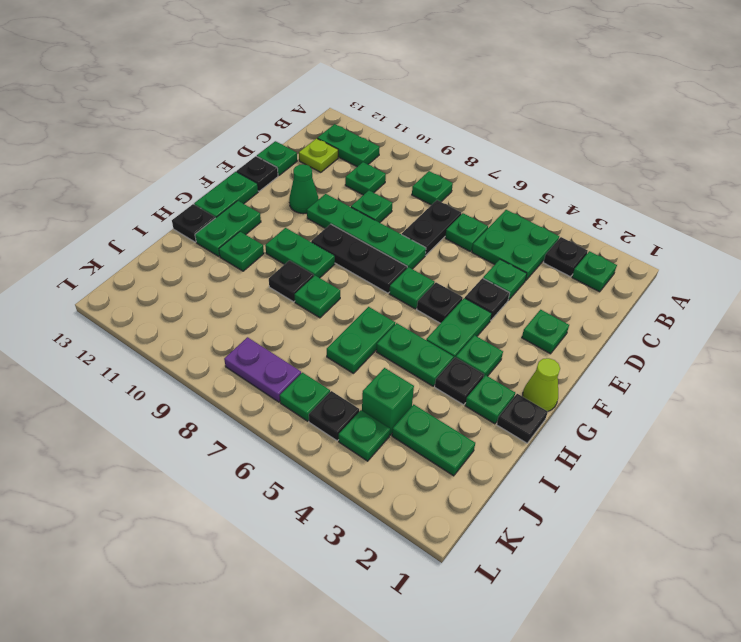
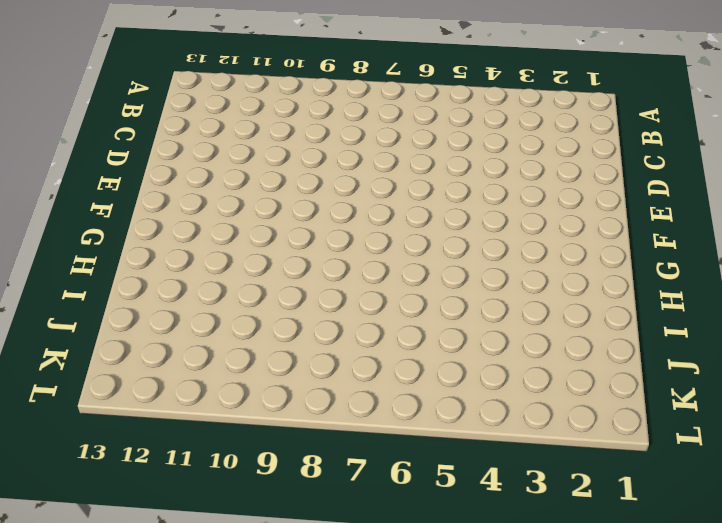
none -> green plate B2 level 1
none -> black plate B3 level 1
none -> green plate B4:C5 level 1
none -> green plate B8 level 1

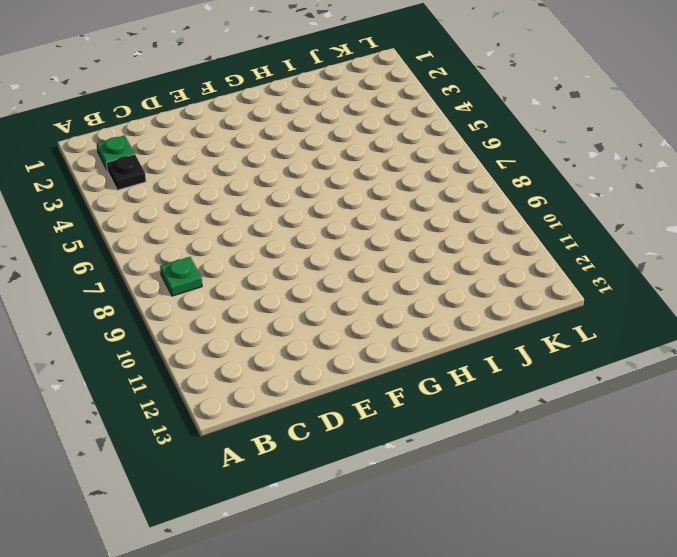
none -> green plate B4:C5 level 1
none -> green plate B11:B12 level 1
none -> green plate C6 level 1
none -> black plate C7:D7 level 1

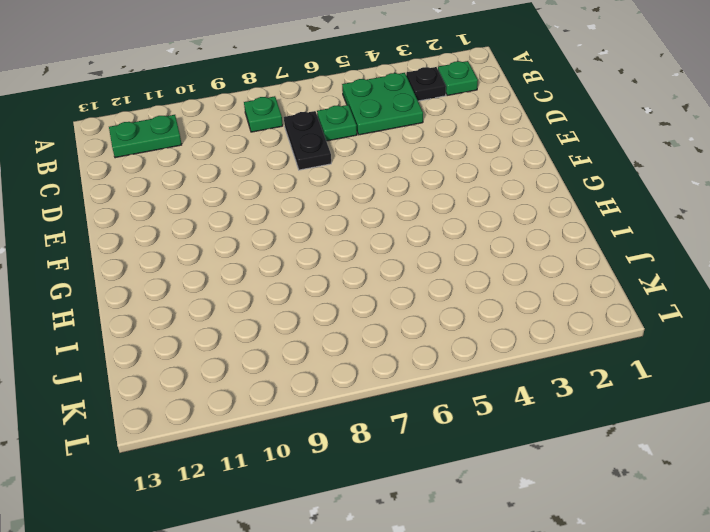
none -> green plate C10 level 1
none -> lime plate C12 level 1
none -> green plate D4 level 1
none -> green plate D9 level 1

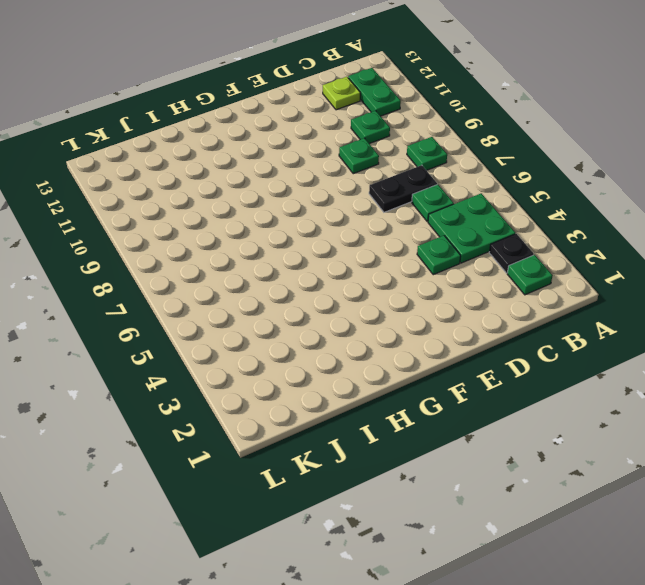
none -> green plate D13 level 1
none -> green plate E2 level 1
none -> black plate E4 level 1
none -> green plate E7:E10 level 1

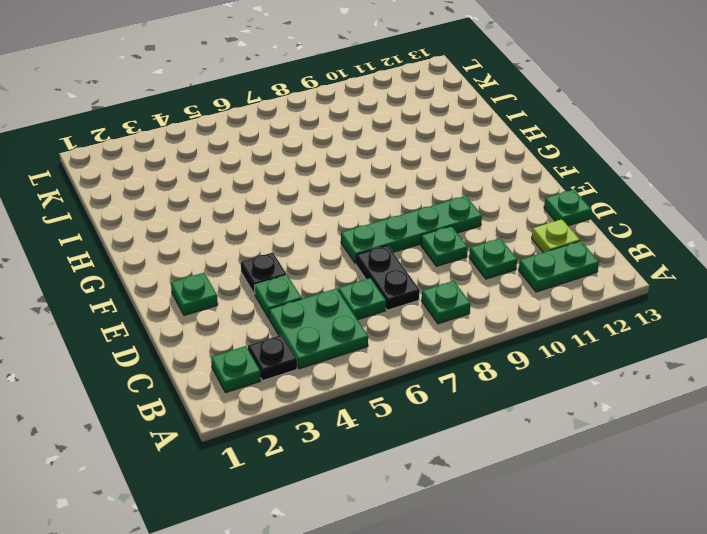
none -> green cone E11 level 1
none -> black plate E13 level 1
none -> green plate F4:G4 level 1
none -> black plate F5 level 1

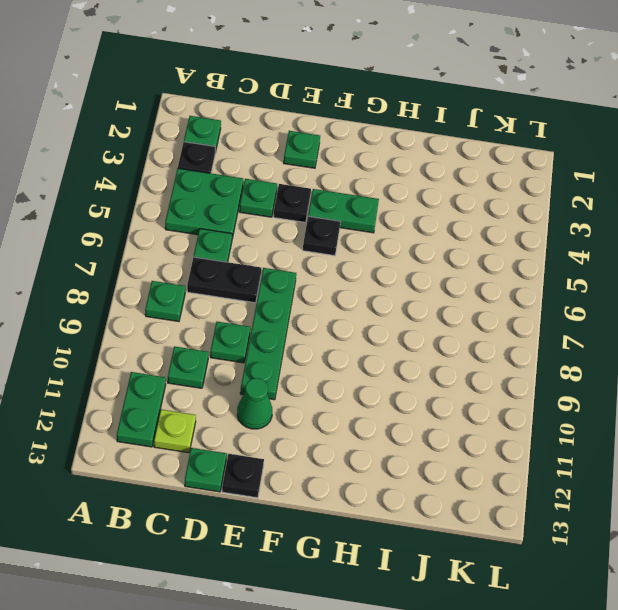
none -> green plate F6 level 1
none -> black plate F7:F9 level 1
none -> green plate F13:G13 level 1
none -> lime cone G1 level 1

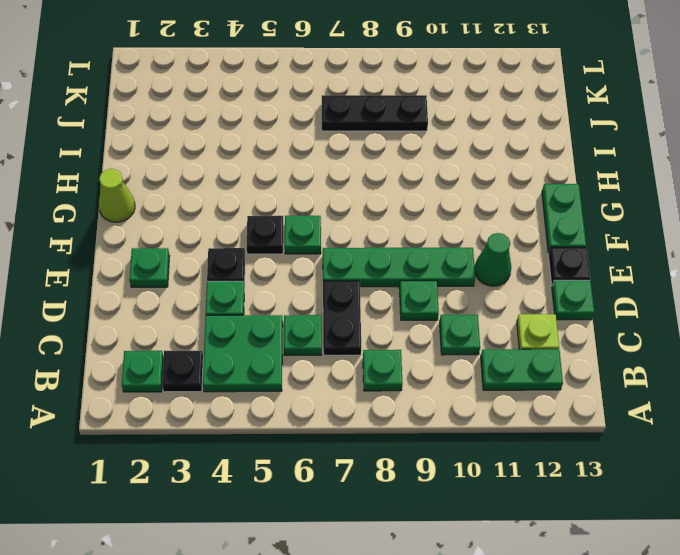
black plate J7:J9 level 1 -> black plate F7:F9 level 1
none -> green plate F4:G4 level 1
none -> green plate G3 level 1
none -> green plate G9:G10 level 1
none -> green plate G12:H12 level 1

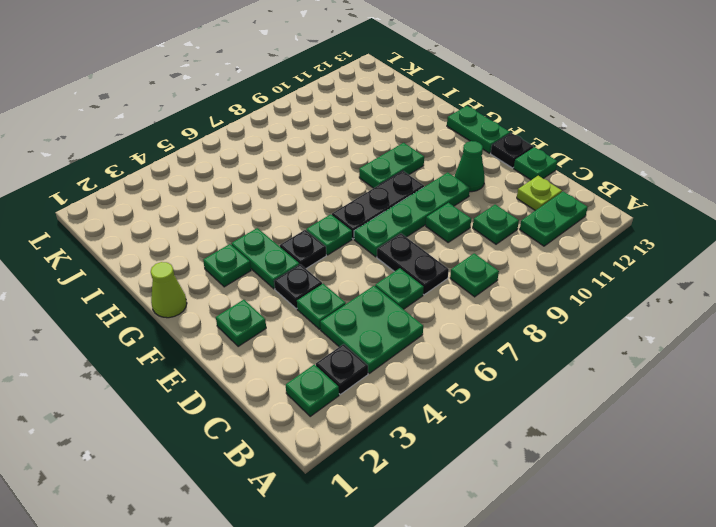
none -> green plate G12:H12 level 1
none -> black plate H1 level 1
none -> green plate H2 level 1
none -> black plate H3 level 1

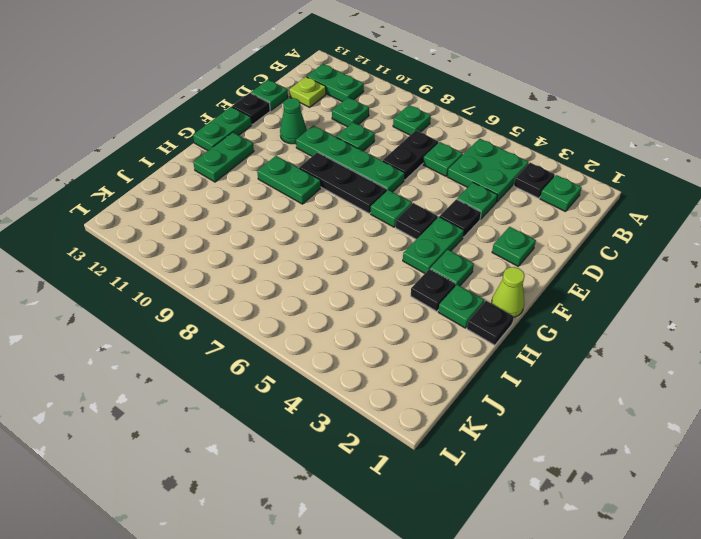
none -> green plate H4:H5 level 1
none -> green plate H6:I6 level 1
none -> green plate H8 level 1
none -> black plate H9 level 1

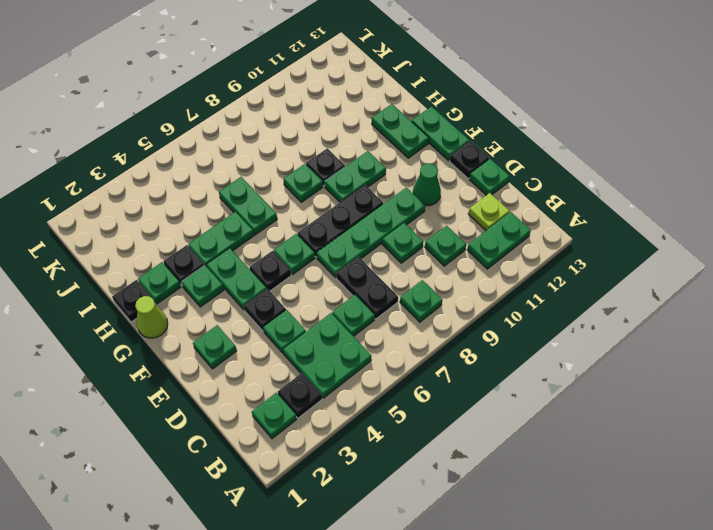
none -> green plate H11 level 1
none -> black plate H13 level 1
none -> green plate J2:J3 level 1
none -> green brick J4 level 1

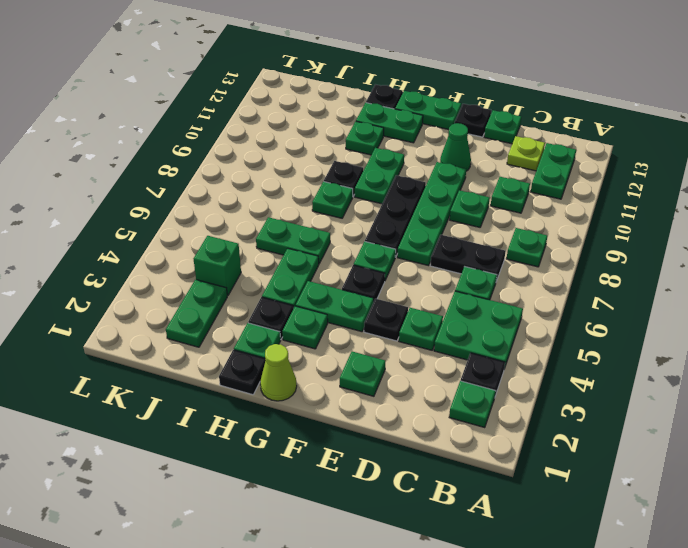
none -> green plate K4 level 1
none -> black plate K5 level 1
none -> green plate K6 level 1
none -> purple plate K7:K8 level 1

